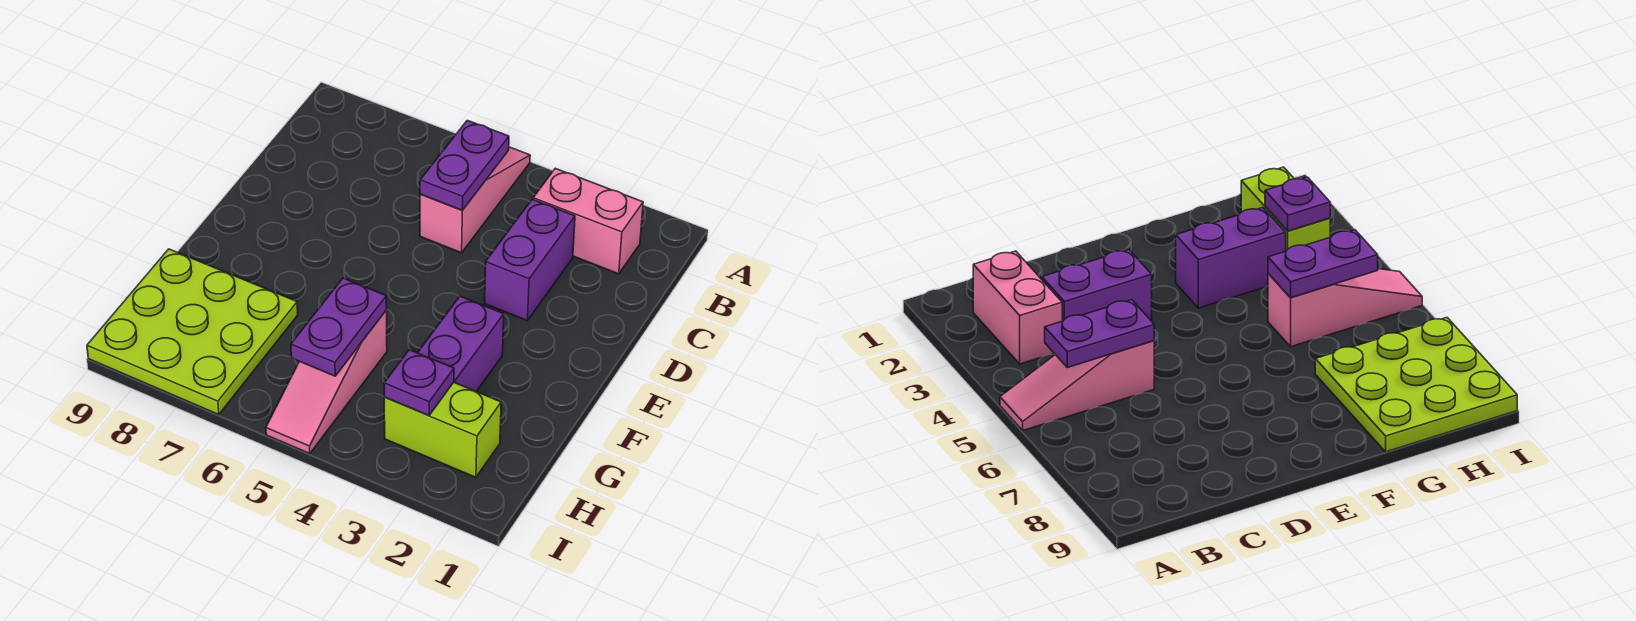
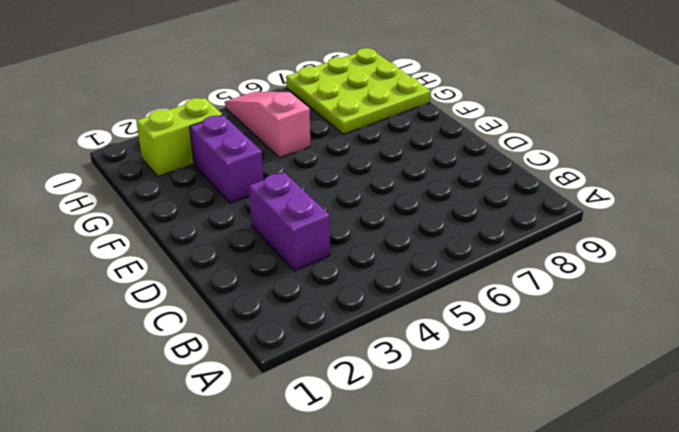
none -> pink slope A5:C5 level 1 top C
none -> pink brick B2:B3 level 1

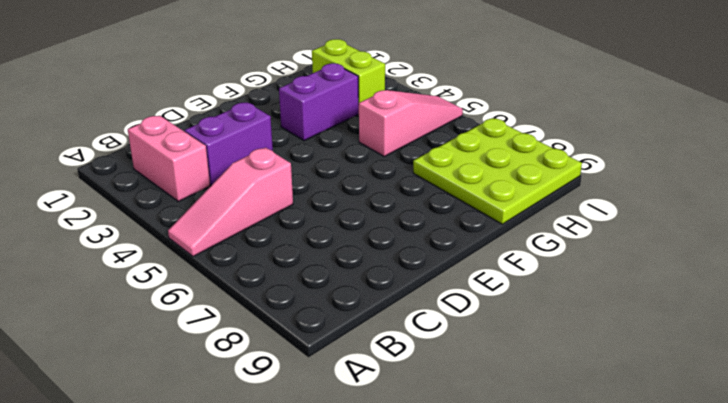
none -> purple plate B5:C5 level 2
none -> purple plate G5:H5 level 2

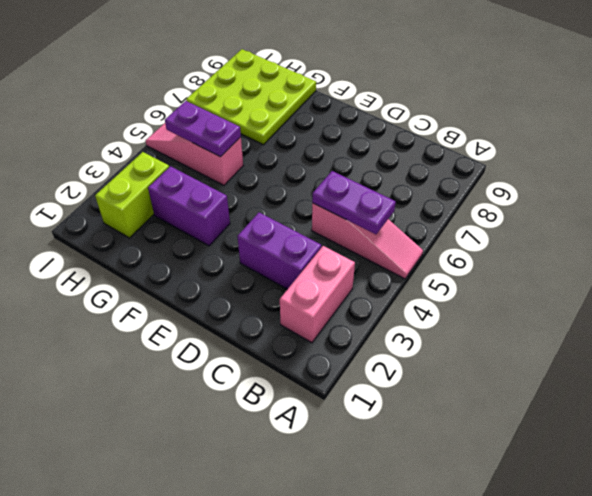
none -> purple plate H3 level 2

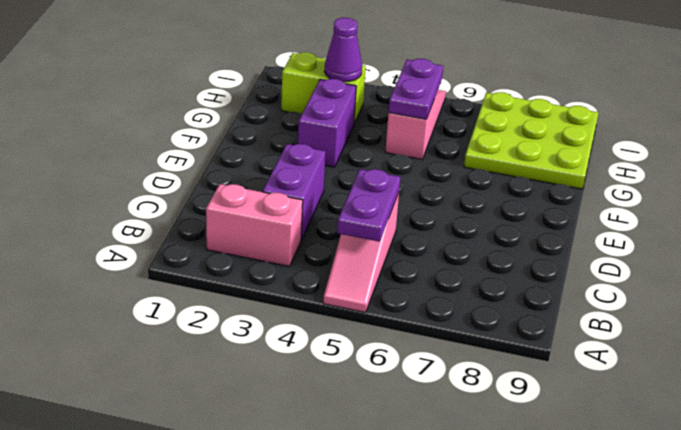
purple cone H3 level 2 -> purple plate H3 level 2

